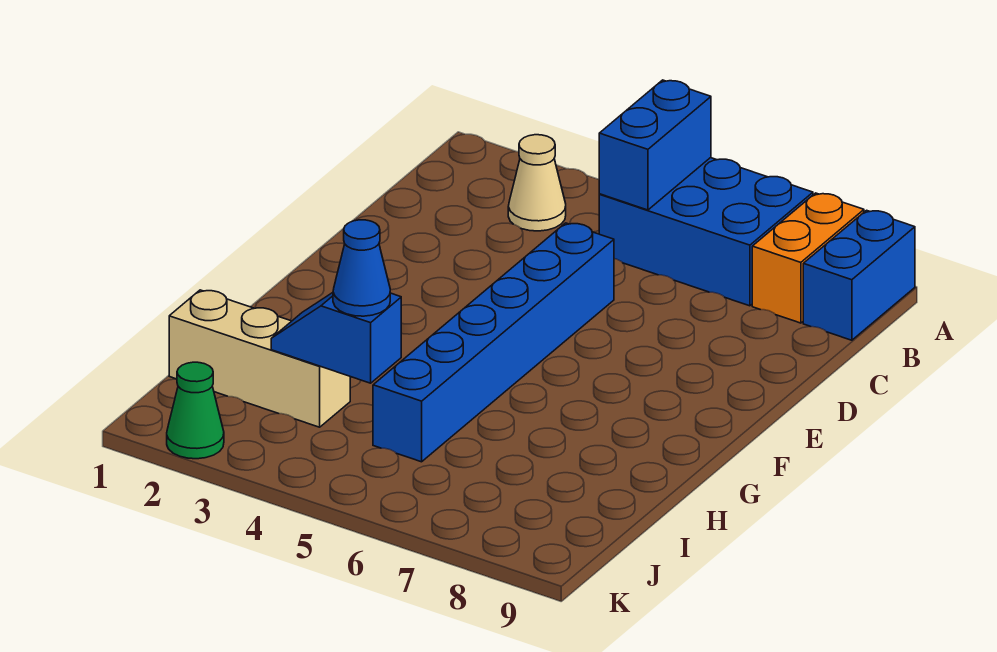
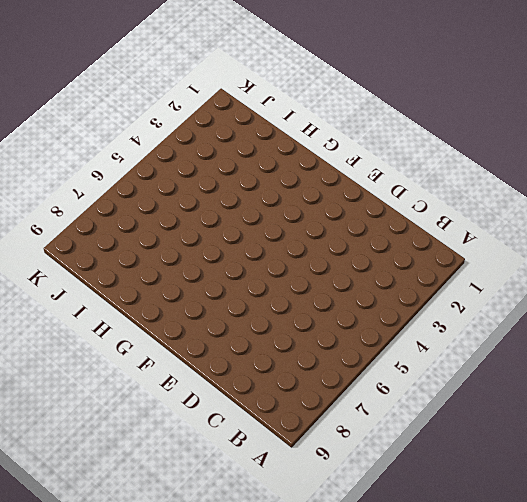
none -> blue brick A5:B7 level 1
none -> orange brick A8:B8 level 1

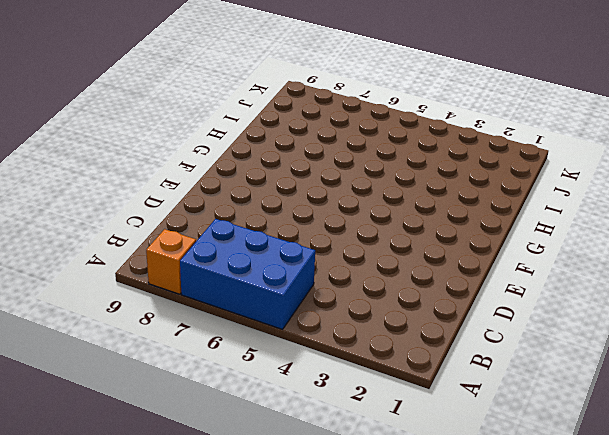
orange brick A8 level 1 -> orange brick A8:B8 level 1
none -> blue brick A9:B9 level 1
none -> tan cone B3 level 1

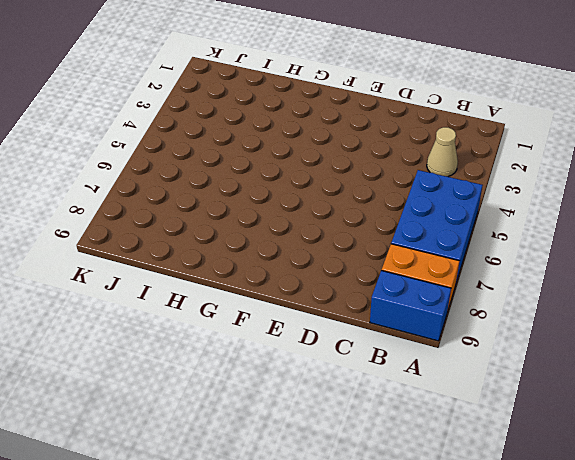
none -> blue brick D5:I5 level 1
none -> tan brick I1:I3 level 1

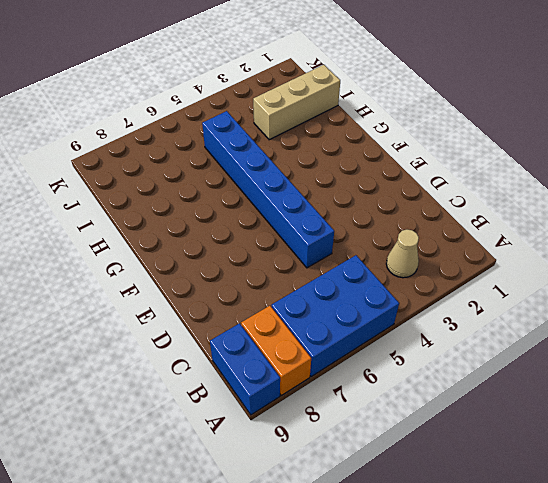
none -> green cone K2 level 1
none -> blue brick A5:B5 level 2

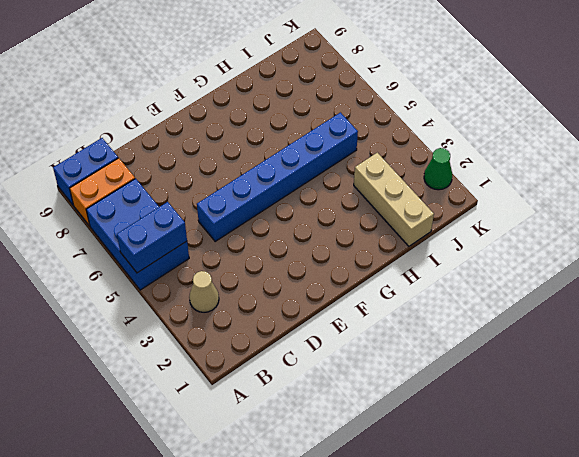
none -> blue slope I3:I4 level 2 top 4
none -> blue cone I4 level 3

